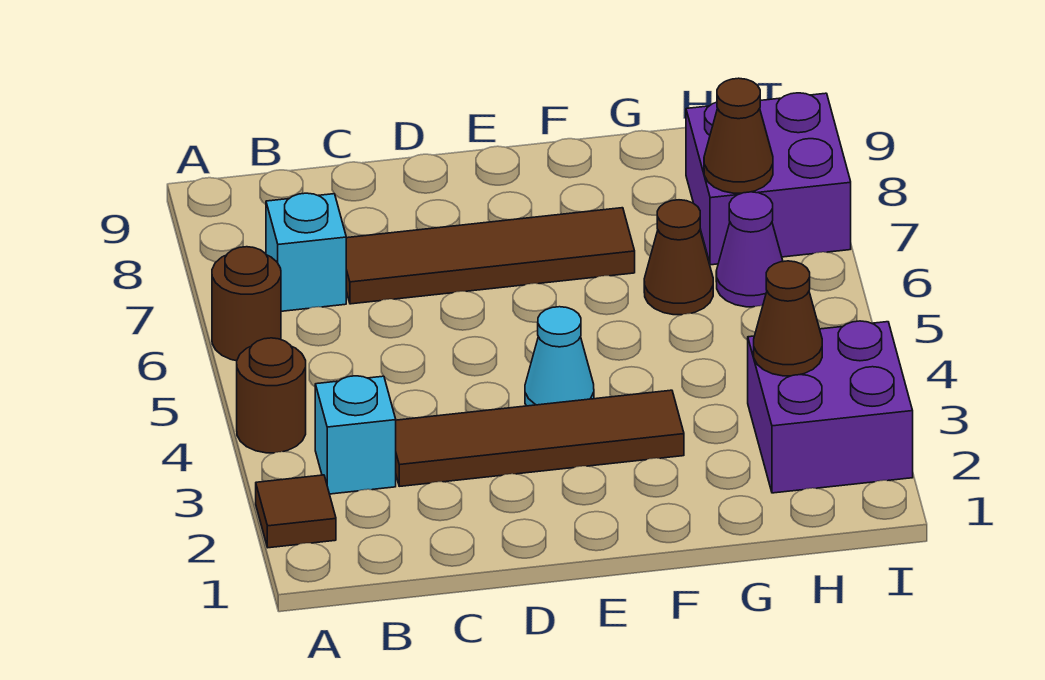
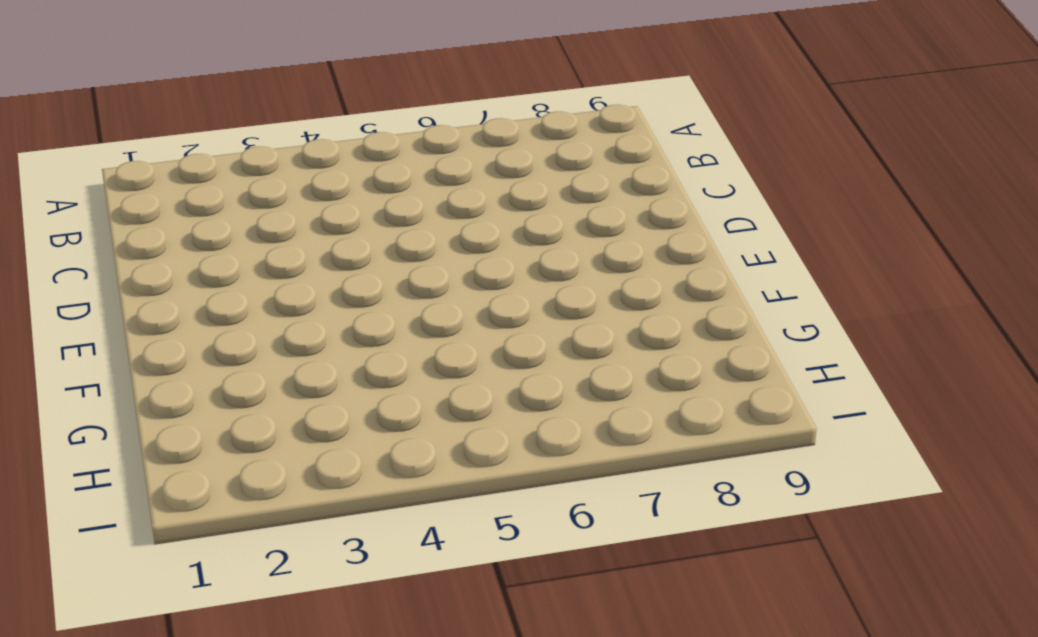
none -> brown tile A2 level 1
none -> brown round brick A4 level 1
none -> brown round brick A6 level 1

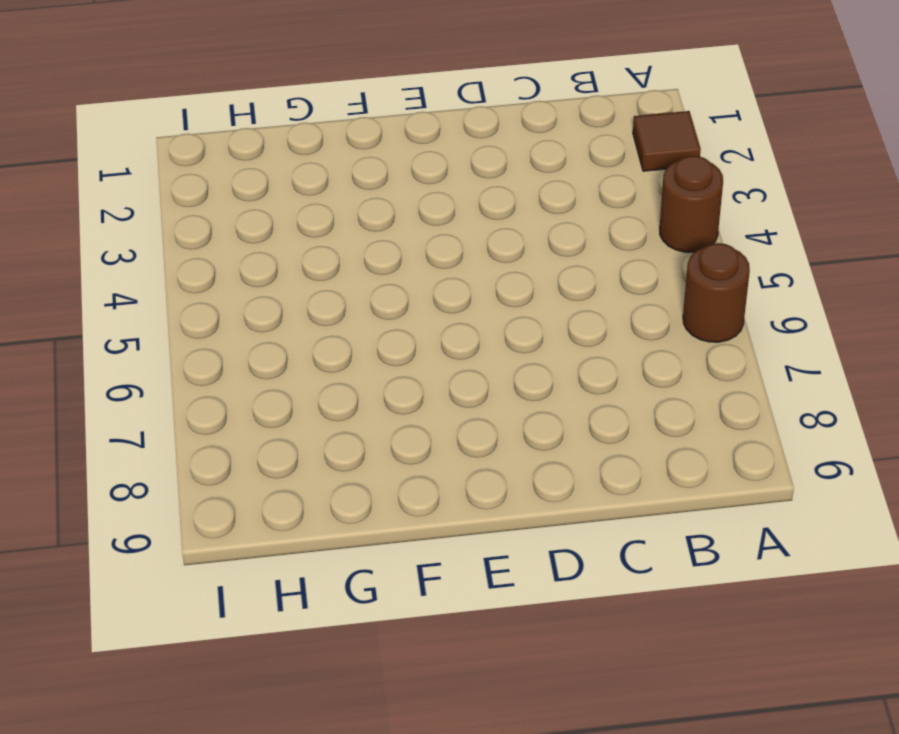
none -> cyan brick B3 level 1
none -> cyan brick B7 level 1
none -> brown tile C3:F3 level 1

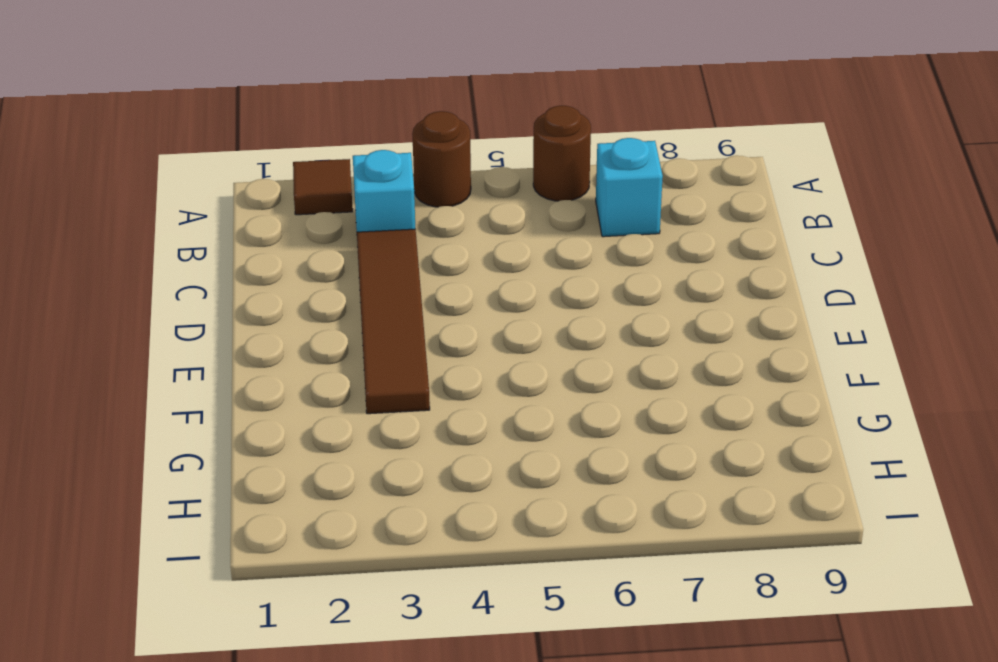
none -> brown tile C7:F7 level 1
none -> cyan cone E4 level 1
none -> brown cone G6 level 1

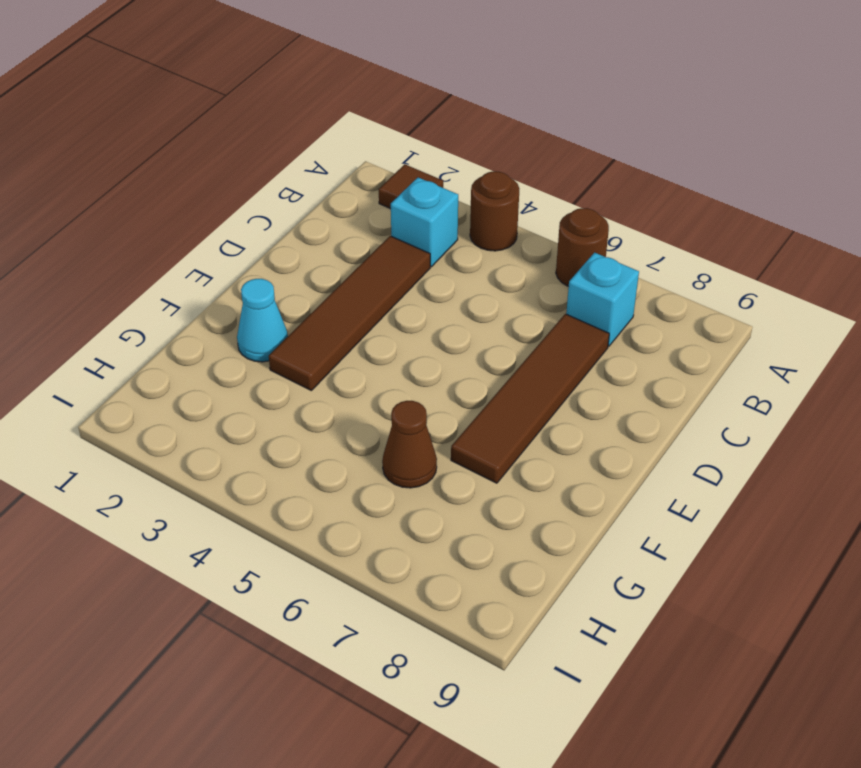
cyan cone F2 level 1 -> cyan cone E4 level 1
none -> purple brick H2:I3 level 1
none -> purple cone H6 level 1
none -> purple brick H7:I8 level 1

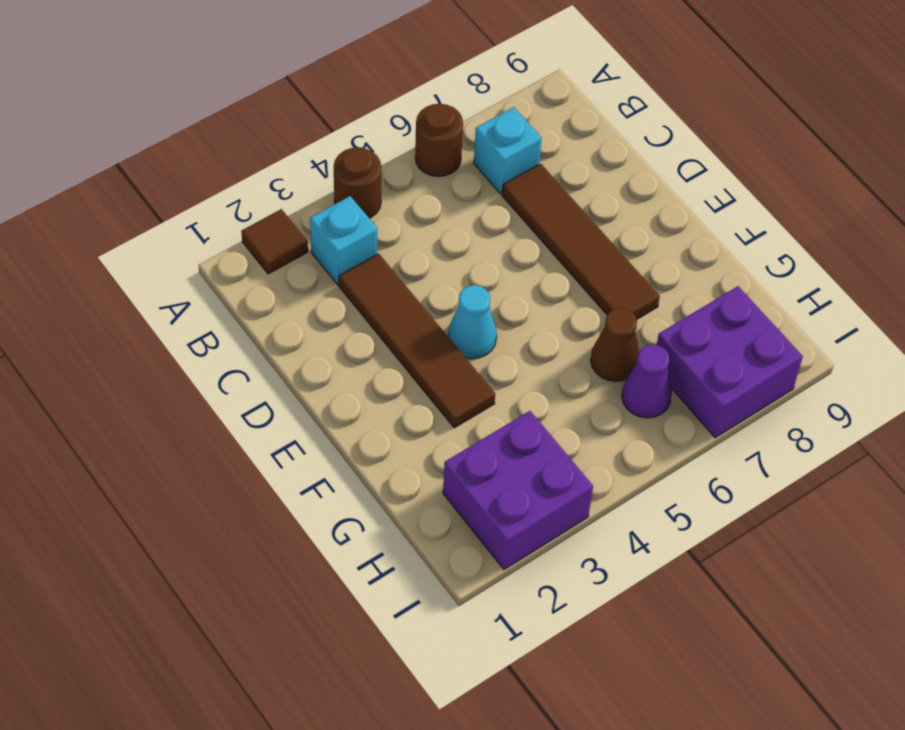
none -> brown cone H3 level 2
none -> brown cone H7 level 2

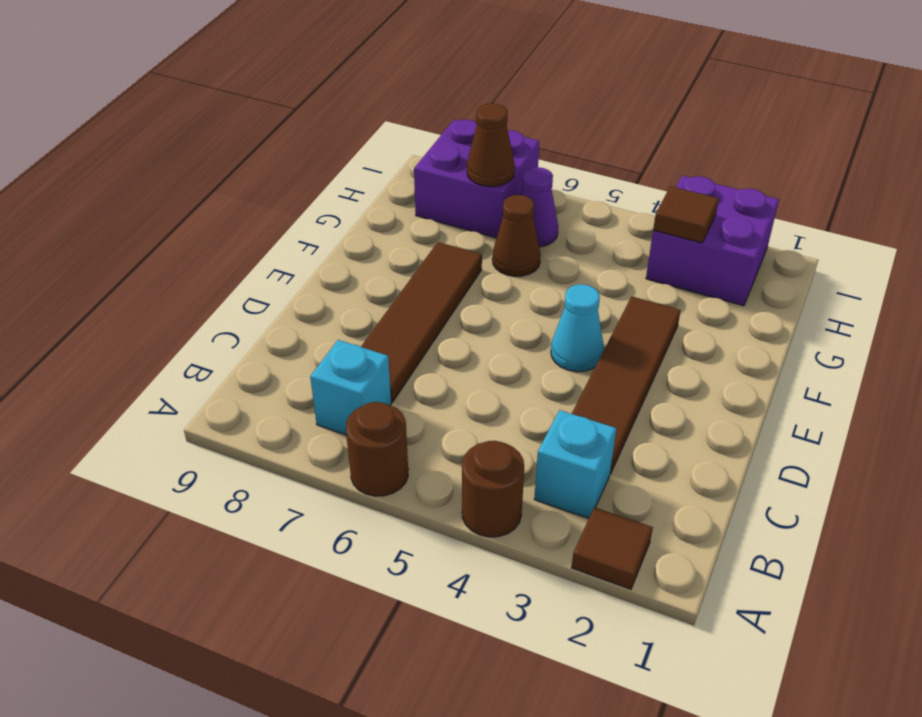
brown tile H3 level 2 -> brown cone H3 level 2

